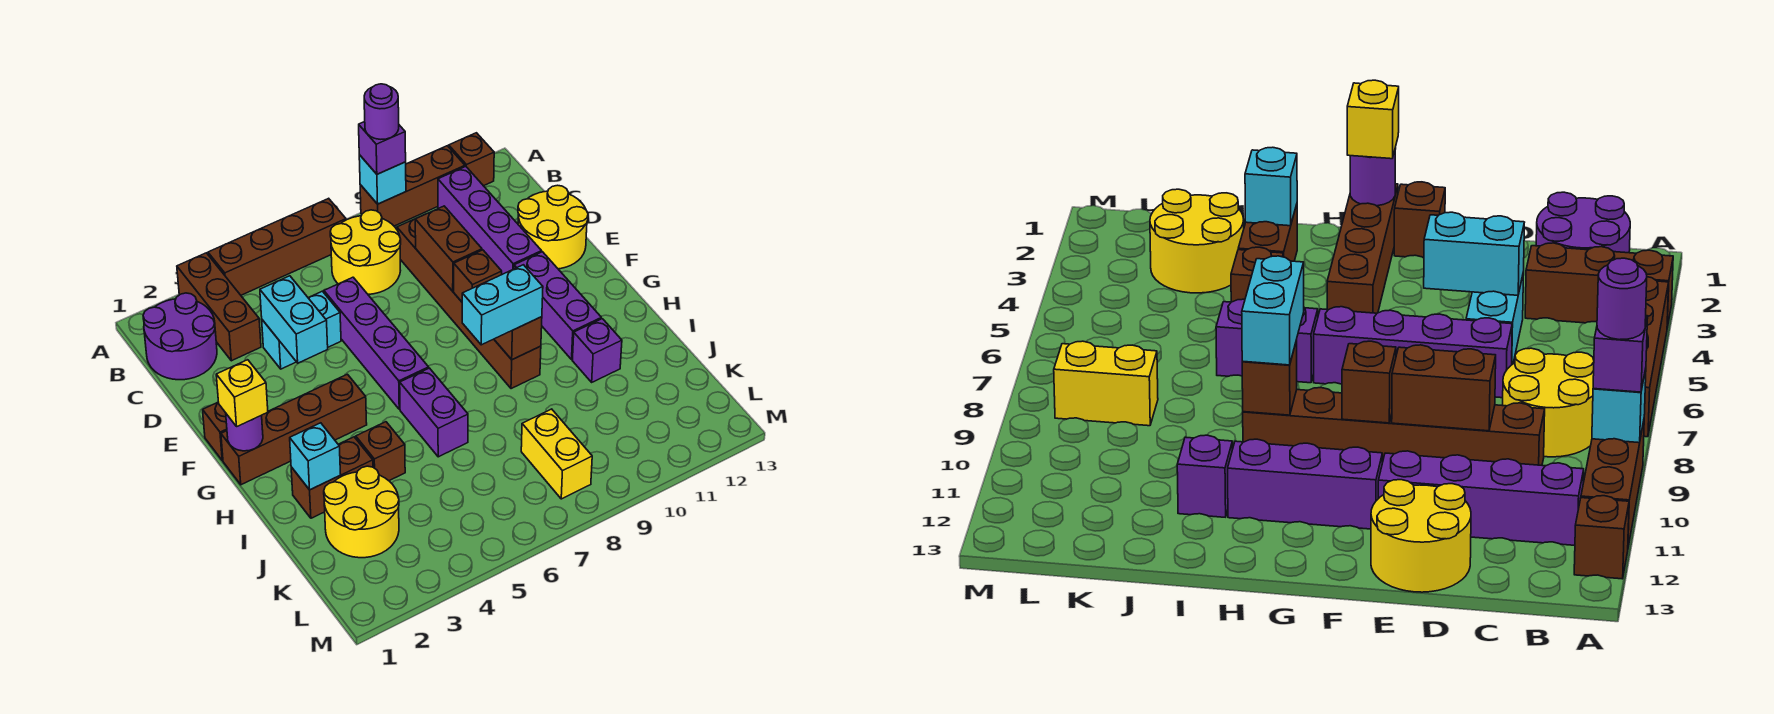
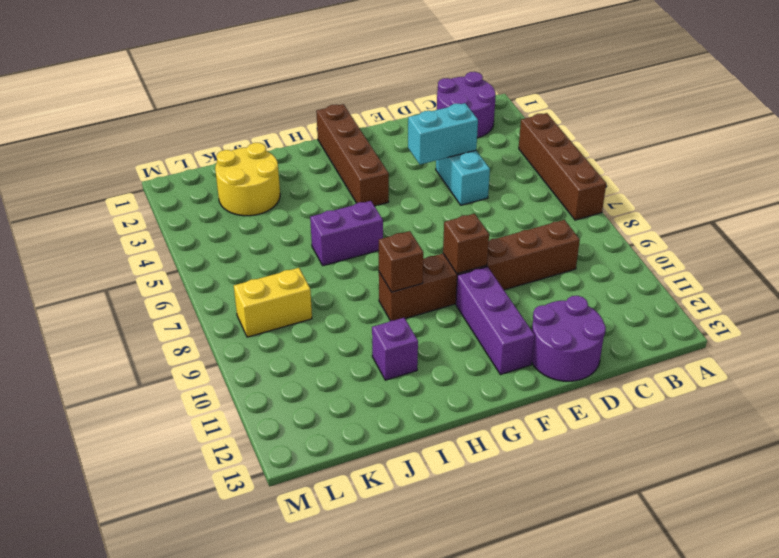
purple round brick D12:E13 level 1 -> yellow round brick D12:E13 level 1
purple brick F10:F12 level 1 -> purple brick F11:H11 level 1
none -> brown brick A3:C3 level 1
none -> brown brick A9:A11 level 1
none -> brown brick A12 level 1
none -> yellow round brick B7:C8 level 1

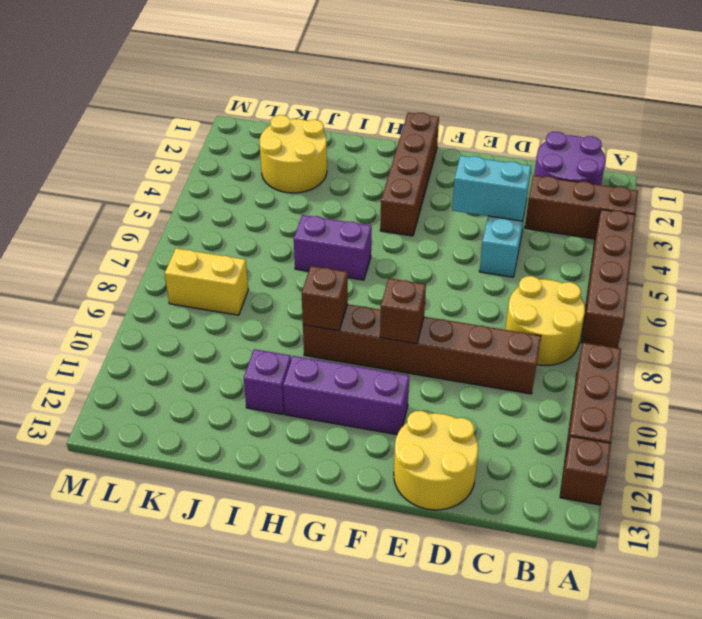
none -> purple brick B11:E11 level 1
none -> purple brick D6:G6 level 1
none -> brown brick F1 level 1
none -> brown brick I2:I3 level 1

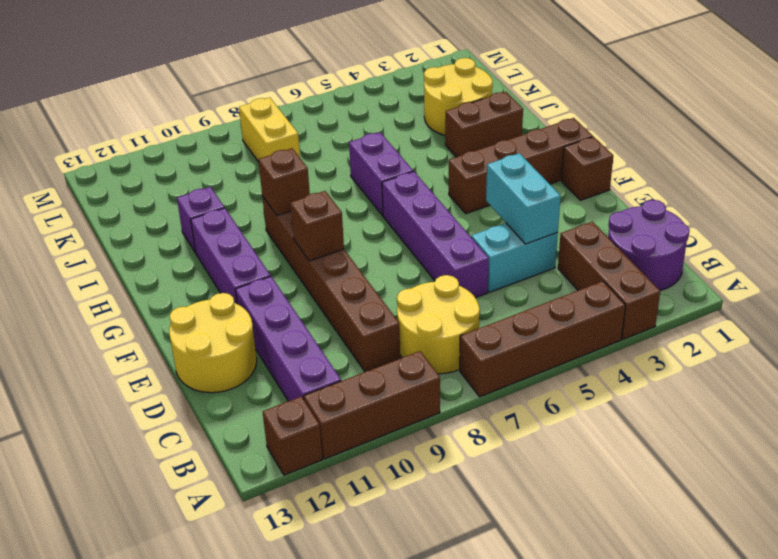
none -> brown brick I4 level 1
none -> cyan brick A9 level 2
none -> brown brick D9:E9 level 2
none -> purple round brick G1 level 2

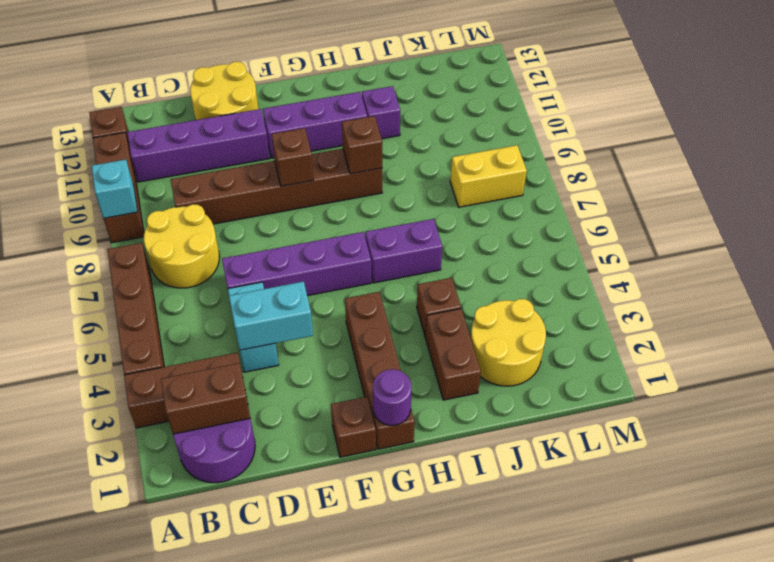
brown brick B2:C2 level 2 -> brown brick D9:E9 level 2
none -> cyan brick I2 level 2
none -> purple brick A9 level 3
none -> yellow brick G1 level 3
none -> cyan brick H8:H9 level 3

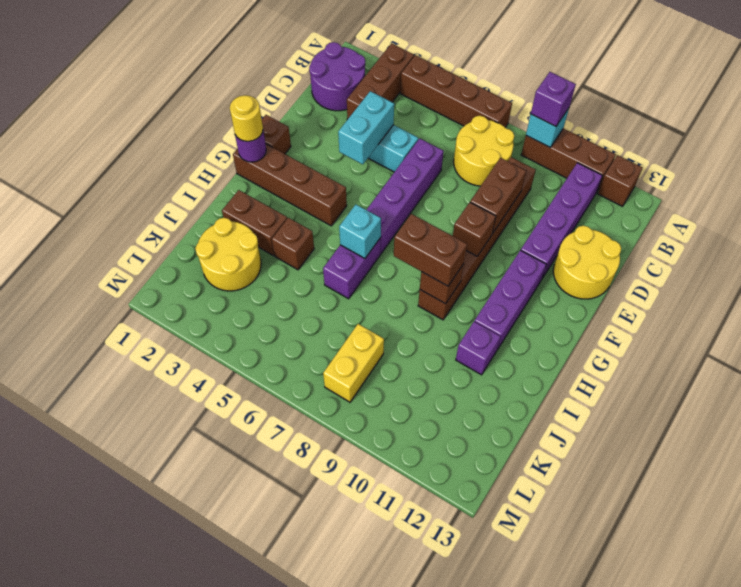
yellow round brick G1 level 3 -> yellow brick G1 level 3
cyan brick H6 level 2 -> cyan brick I2 level 2
brown brick H8:H9 level 3 -> cyan brick H8:H9 level 3
none -> purple round brick A9 level 4

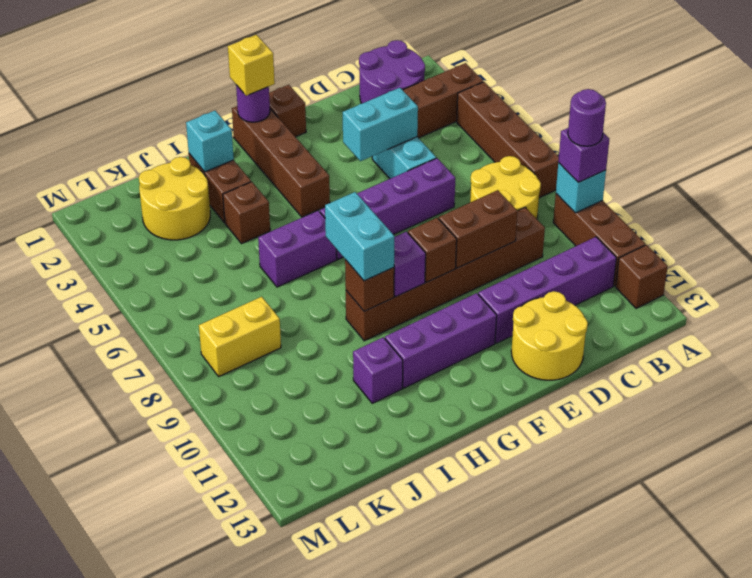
purple brick G9 level 2 -> none

